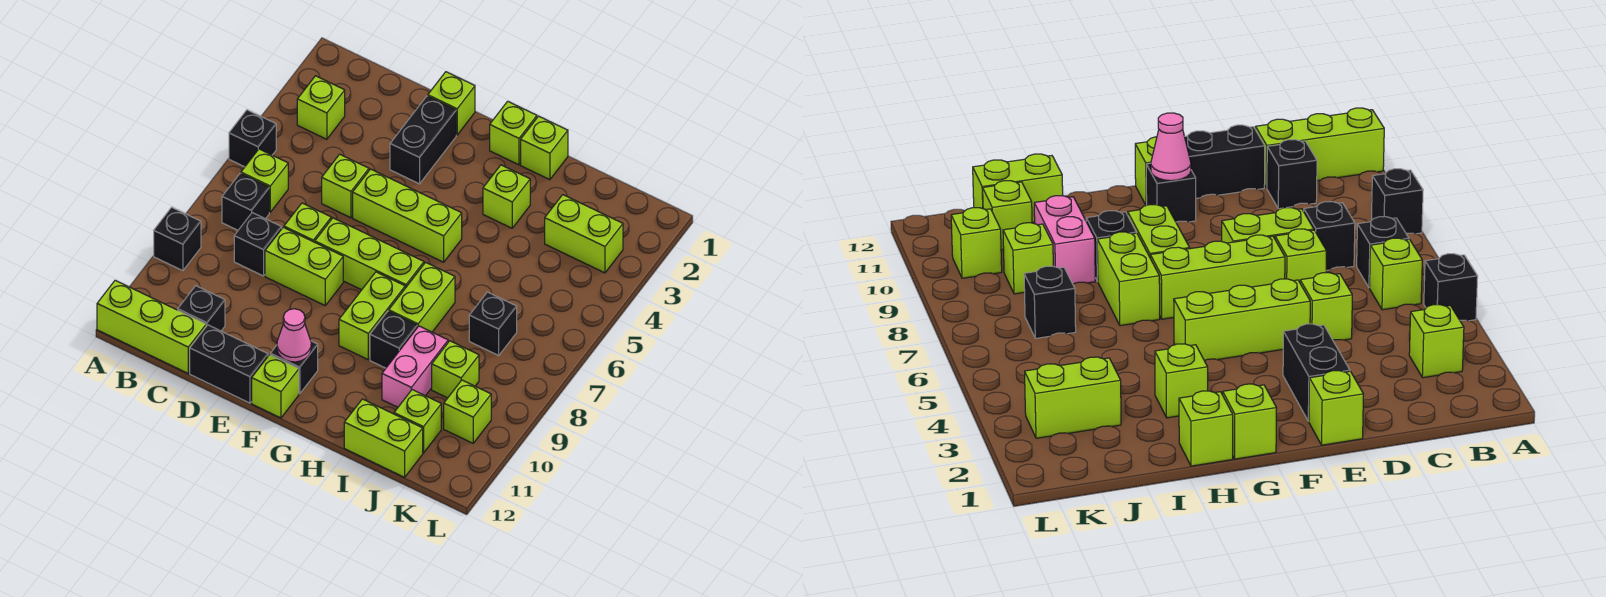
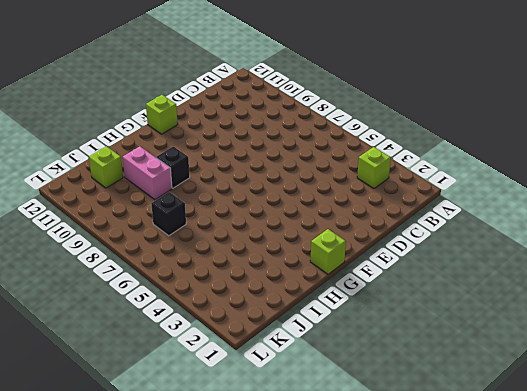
none -> black brick A5 level 1
none -> black brick A9 level 1
none -> lime brick A12:C12 level 1
none -> lime brick B6 level 1

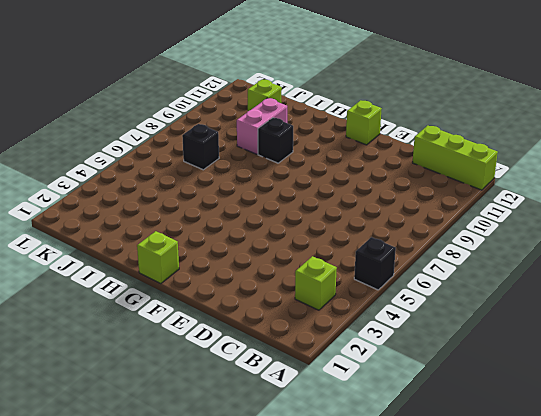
none -> black brick A9 level 1
none -> lime brick B6 level 1
none -> black brick B7 level 1
none -> black brick C8 level 1

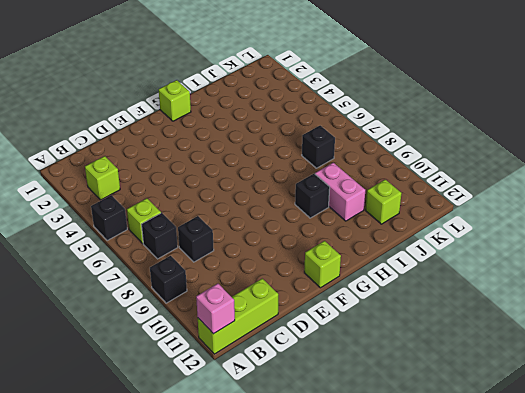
pink brick A12 level 2 -> none
none -> black brick C11 level 1
none -> lime brick D5 level 1
none -> lime brick D7 level 1
none -> lime brick D8:E8 level 1

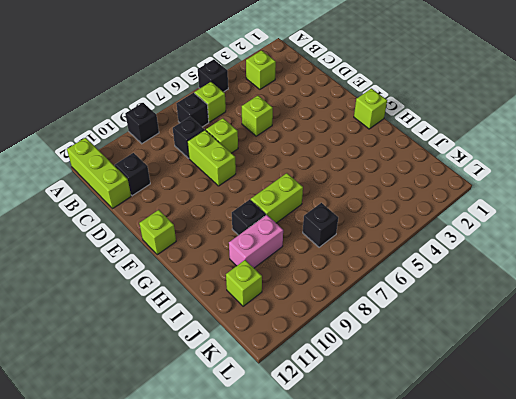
none -> black brick D12:E12 level 1
none -> lime brick E1 level 1
none -> black brick E2:E3 level 1
none -> lime brick E5:G5 level 1

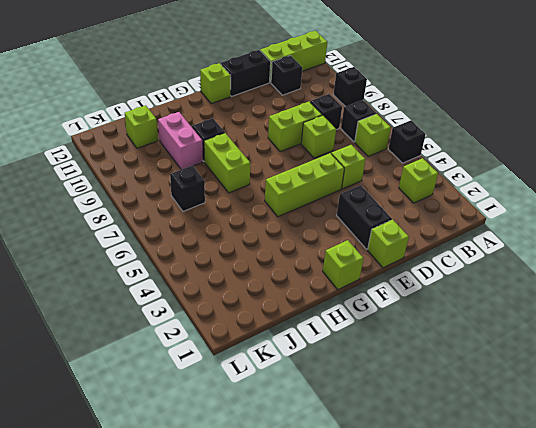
none -> lime brick E7:G7 level 1
none -> black brick F11 level 1
none -> lime brick G8:G9 level 1
none -> lime brick H1 level 1

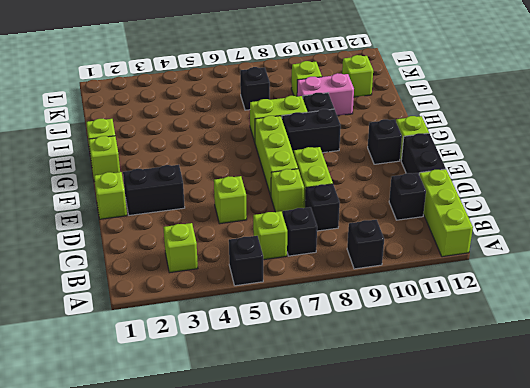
black brick G8:G9 level 1 -> lime brick G8:G9 level 1
none -> lime brick E5:G5 level 1
none -> lime brick H3 level 1
none -> lime brick I12:J12 level 1
none -> lime brick J3:K3 level 1

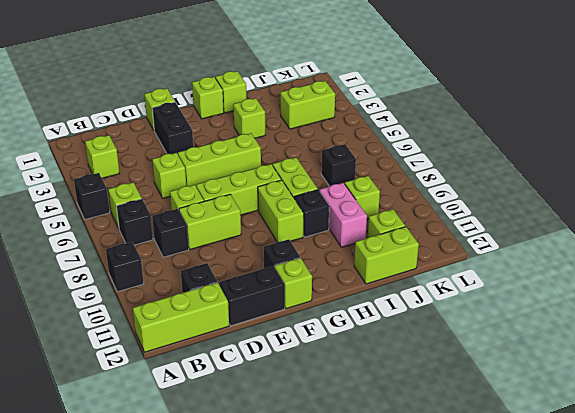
none -> lime brick K10 level 1
none -> pink cone F11 level 2

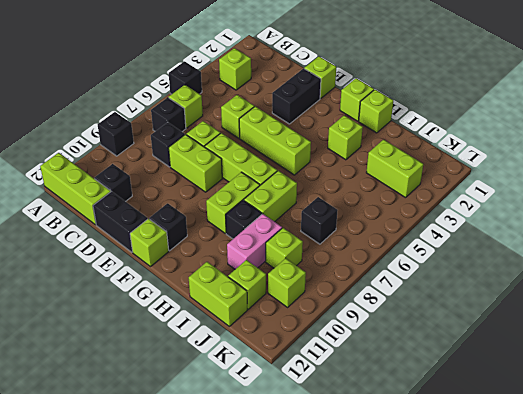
none -> pink cone F11 level 2

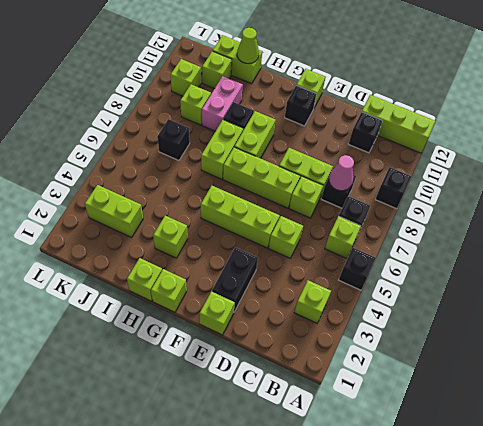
pink cone C8 level 2 -> pink cone F11 level 2
lime cone I12 level 2 -> none
none -> black brick D12:E12 level 1

